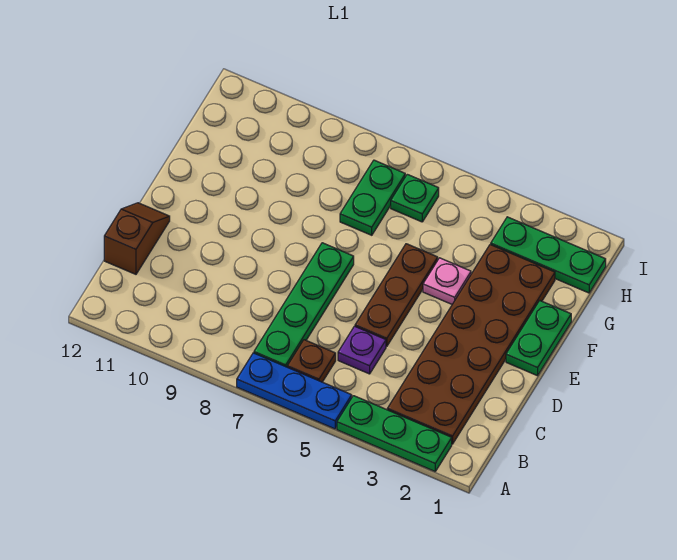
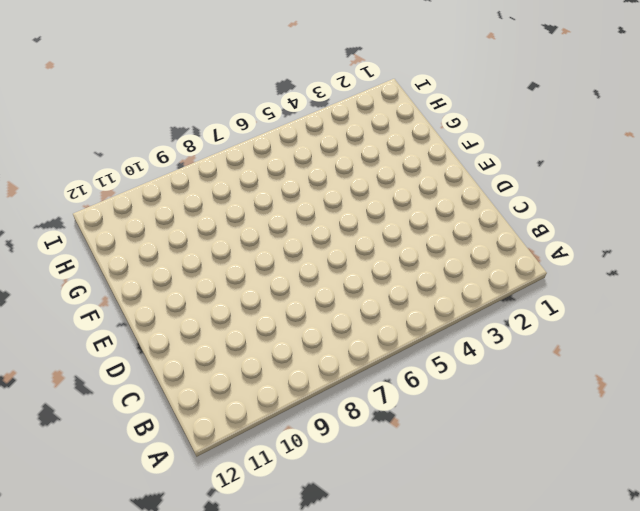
none -> green plate A2:A4 level 1
none -> blue plate A5:A7 level 1
none -> brown plate B2:G3 level 1

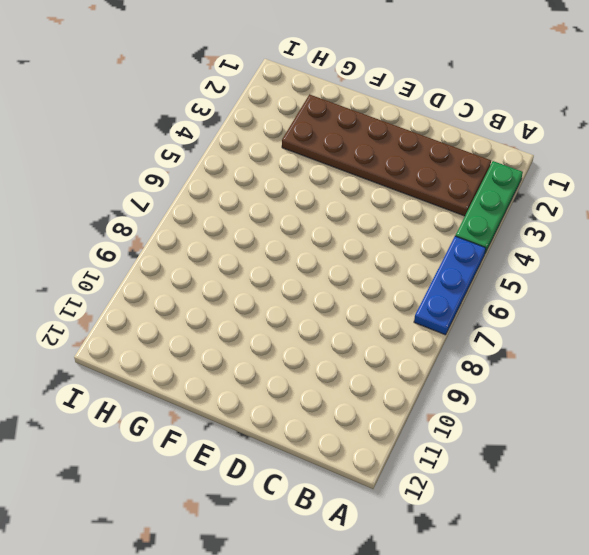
none -> brown plate B6 level 1
none -> green plate B7:E7 level 1
none -> purple plate C5 level 1

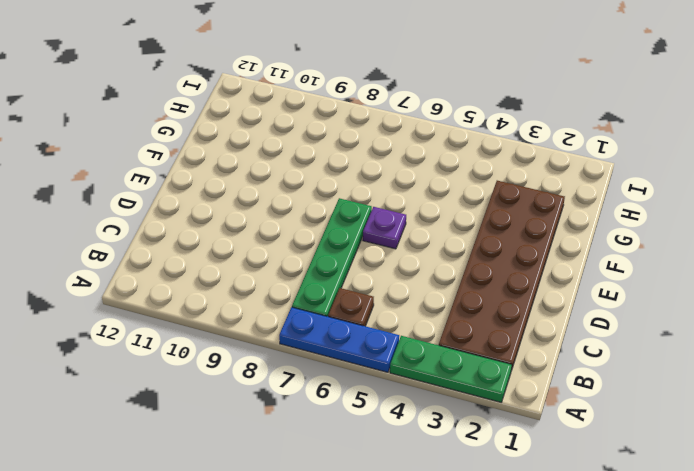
purple plate E6 level 1 -> purple plate C5 level 1
none -> brown slope C12:D12 level 1 top C
none -> brown plate D5:F5 level 1
none -> green plate E1:F1 level 1

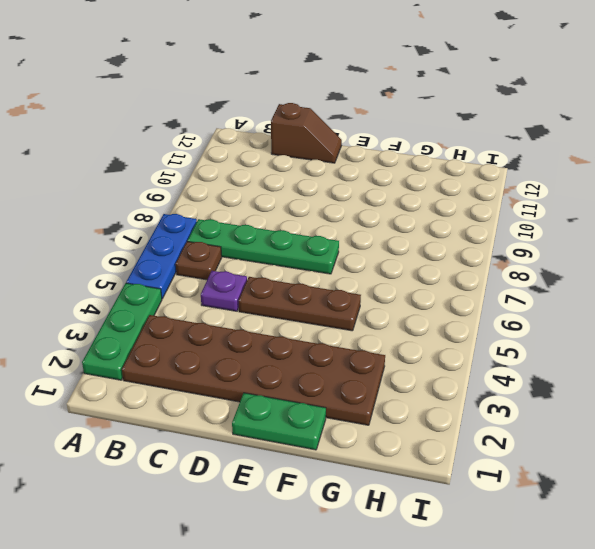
none -> pink plate F4 level 1
none -> green plate G7:H7 level 1
none -> green plate H1:H3 level 1

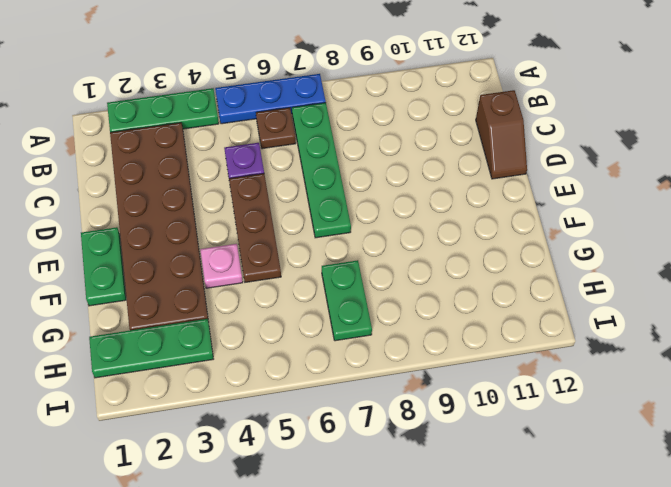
none -> green plate H6 level 1

